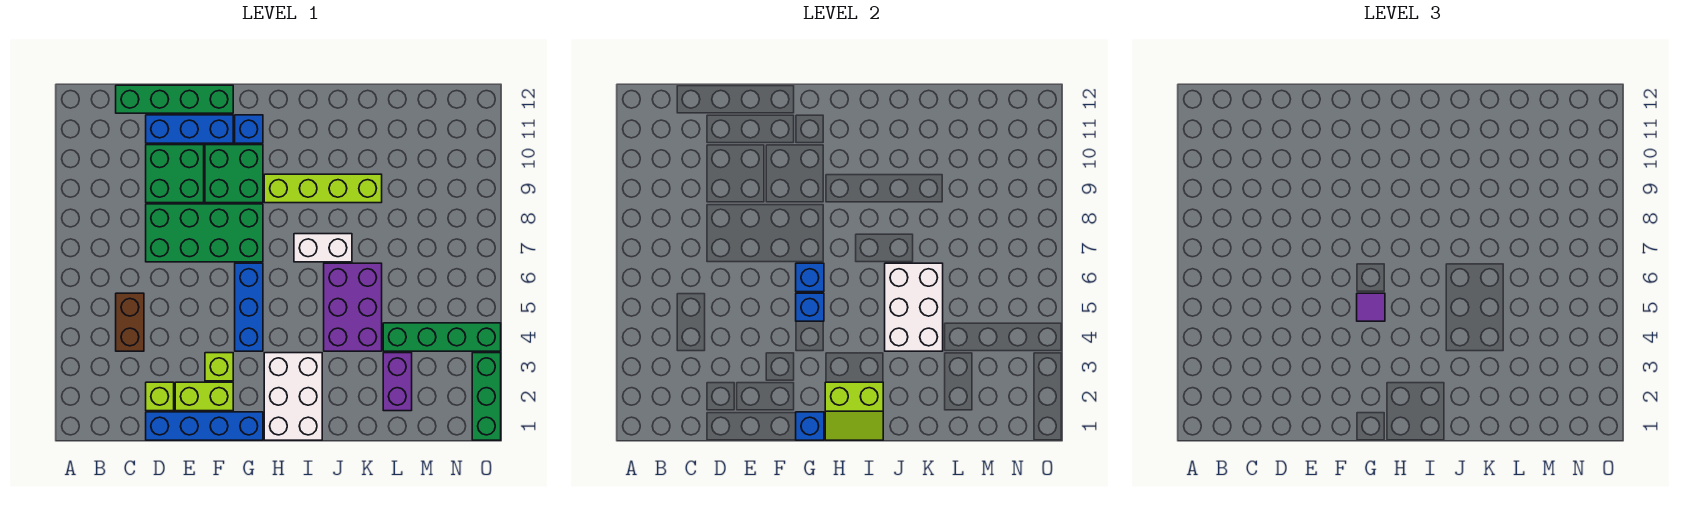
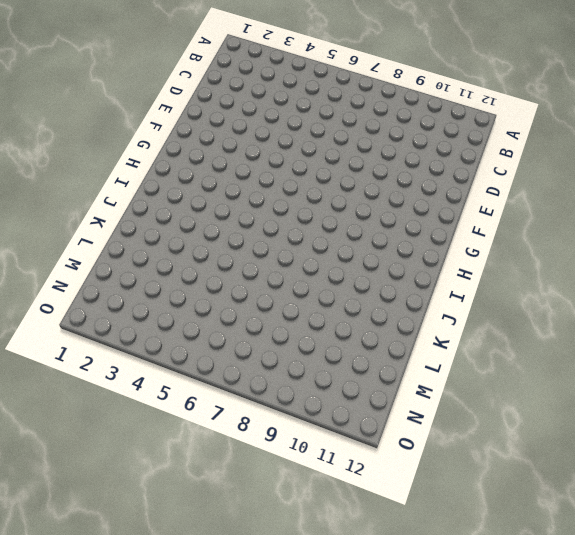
none -> brown brick C4:C5 level 1
none -> green brick C12:F12 level 1
none -> blue brick D1:G1 level 1

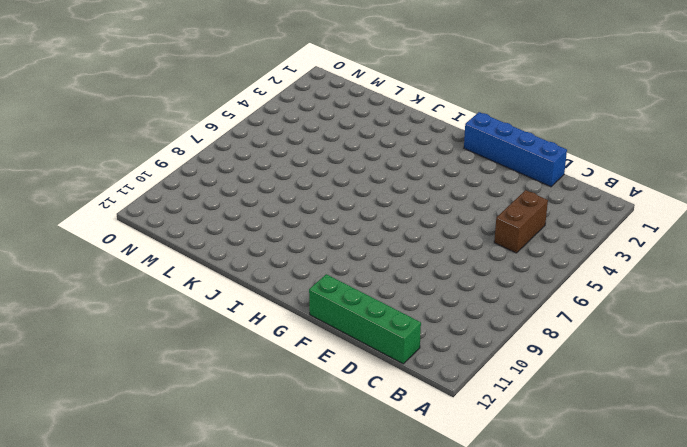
none -> lime brick D2 level 1
none -> green brick D7:G8 level 1
none -> green brick D9:E10 level 1

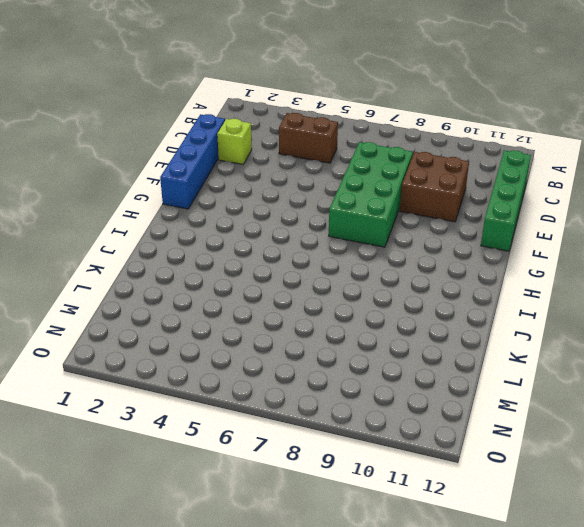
brown brick D9:E10 level 1 -> green brick D9:E10 level 1
none -> blue brick D11:F11 level 1
none -> lime brick E2:F2 level 1
none -> lime brick F3 level 1

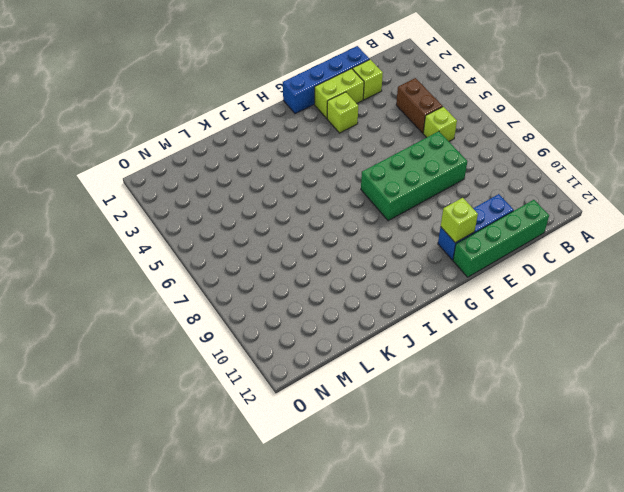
lime brick C6 level 1 -> none
lime brick F11 level 2 -> none
none -> green brick D9:E10 level 1
none -> green brick F9:G10 level 1
none -> blue brick G4:G6 level 1

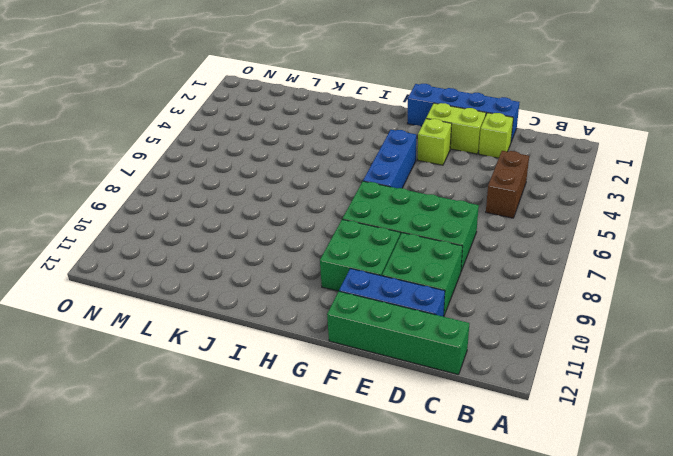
none -> blue brick G11 level 1
none -> white brick H1:I3 level 1
none -> lime brick H9:K9 level 1

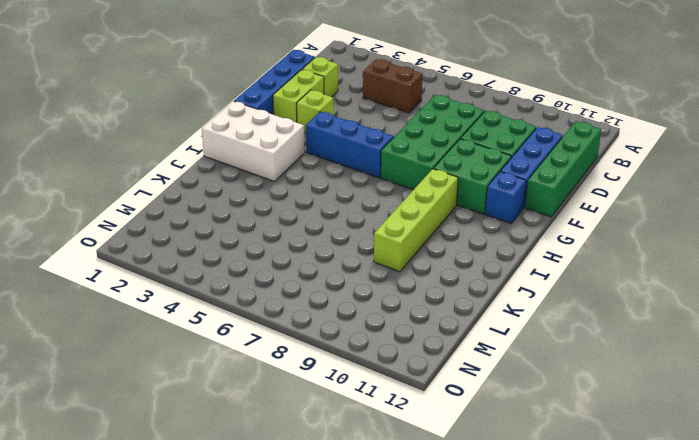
none -> white brick I7:J7 level 1
none -> purple brick J4:K6 level 1
none -> purple brick L2:L3 level 1

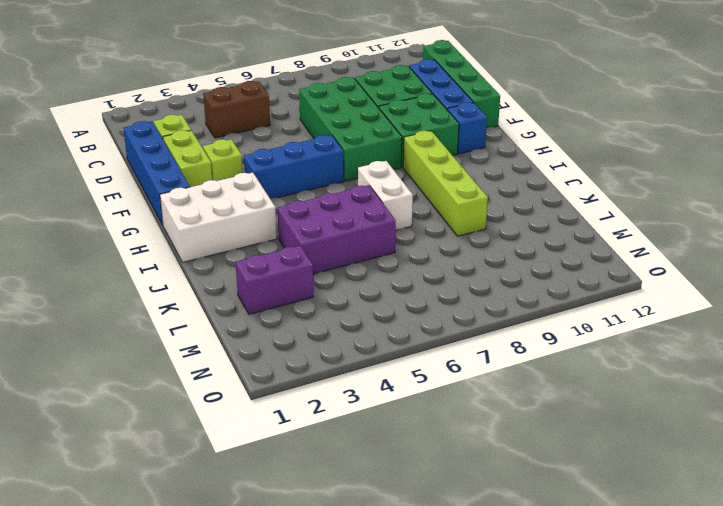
none -> green brick L4:O4 level 1
none -> green brick O1:O3 level 1
none -> blue brick G1 level 2

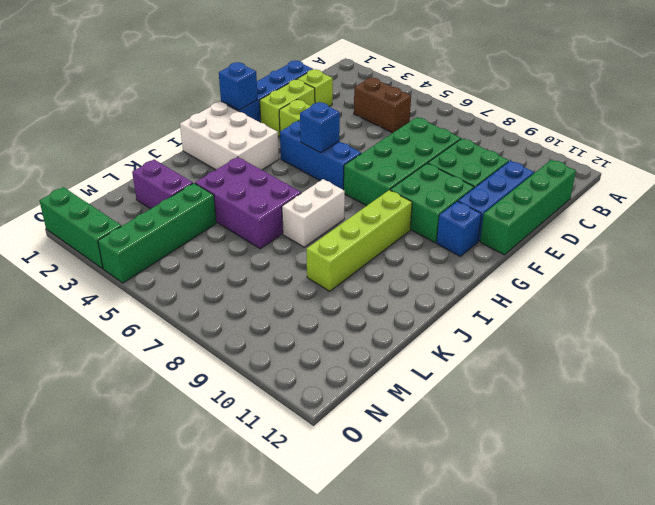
none -> blue brick G6 level 2
none -> lime slope H1:I2 level 2 top 2
none -> white brick J4:K6 level 2

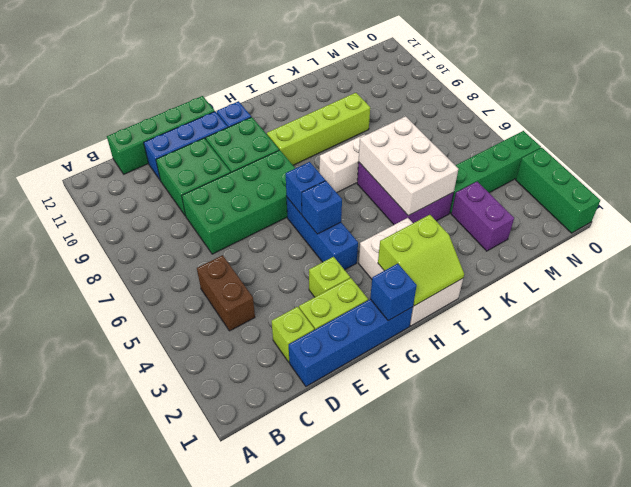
none -> purple tile G5 level 3

